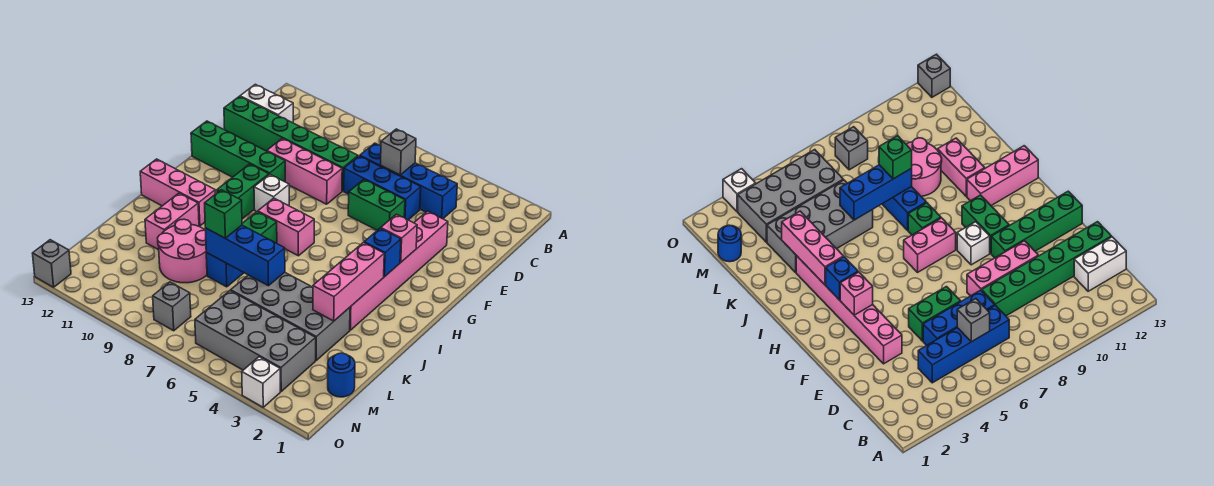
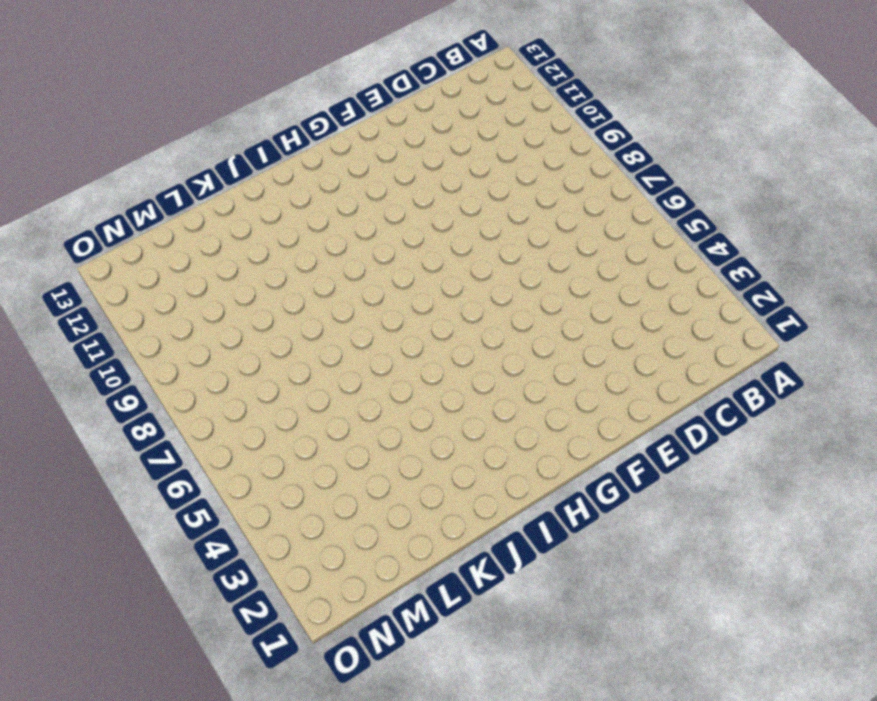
none -> blue brick C4:C7 level 1
none -> white brick C12:C13 level 1
none -> blue brick D5:D7 level 1

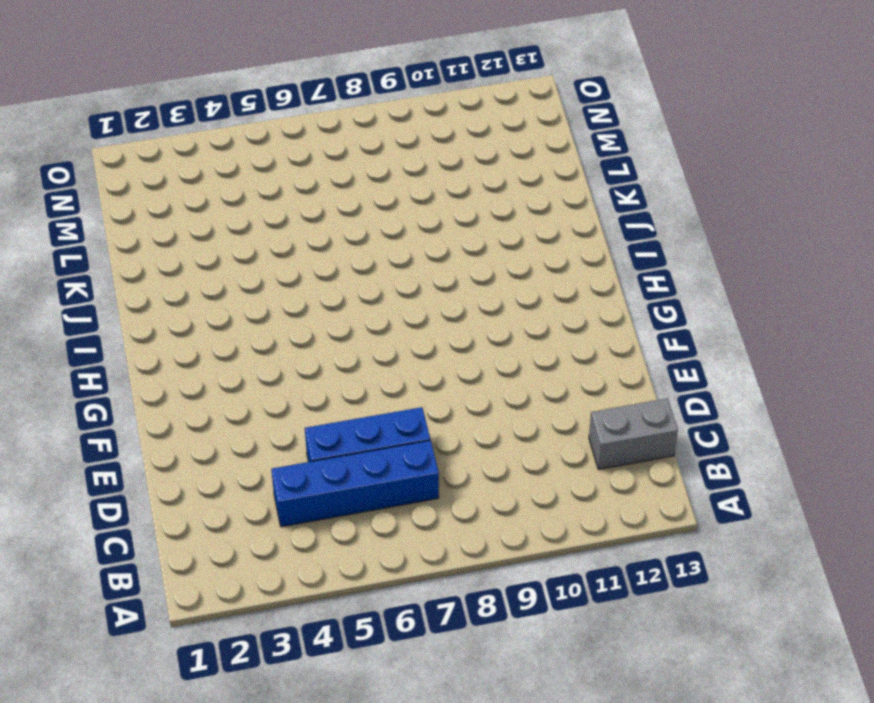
grey brick C12:C13 level 1 -> white brick C12:C13 level 1
none -> green brick D8:D13 level 1
none -> pink brick E3:J3 level 1
none -> green brick E5:E6 level 1

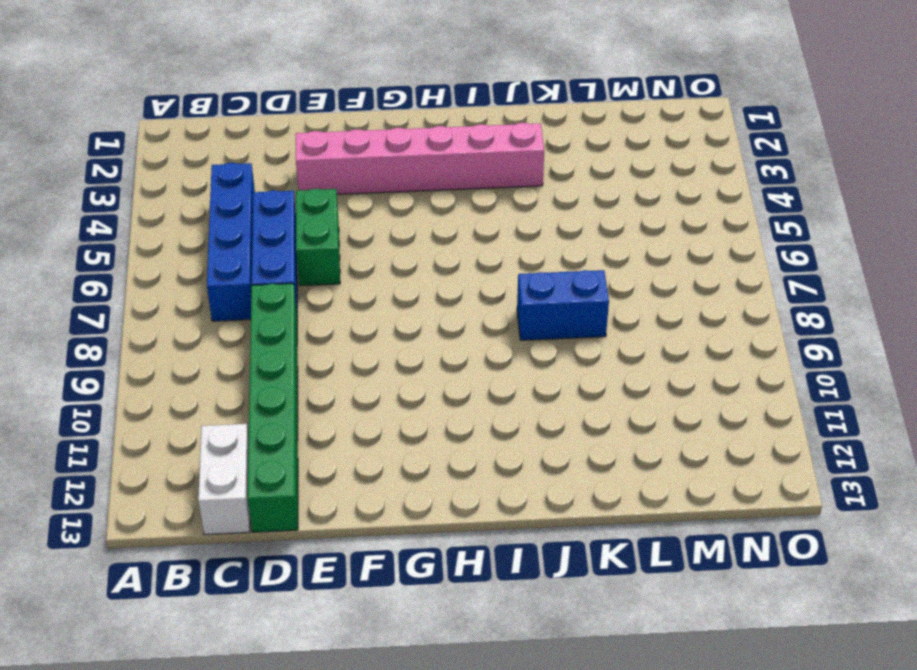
none -> pink brick E8:E10 level 1
none -> green brick F10:F13 level 1
none -> white brick G9 level 1

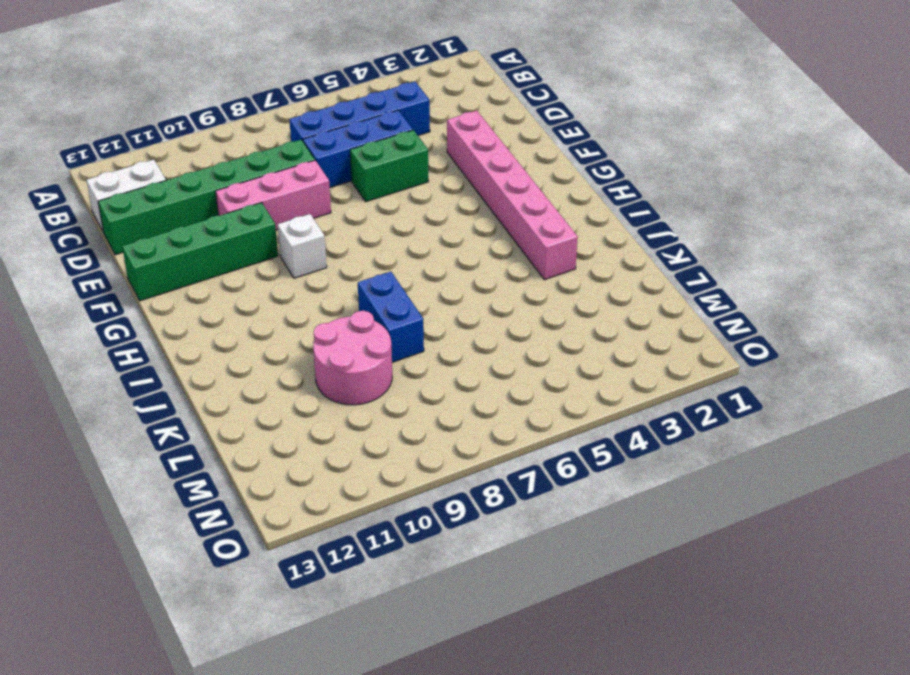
none -> green brick G10:H10 level 1
none -> pink brick H7:H8 level 1
none -> green brick I8 level 1

